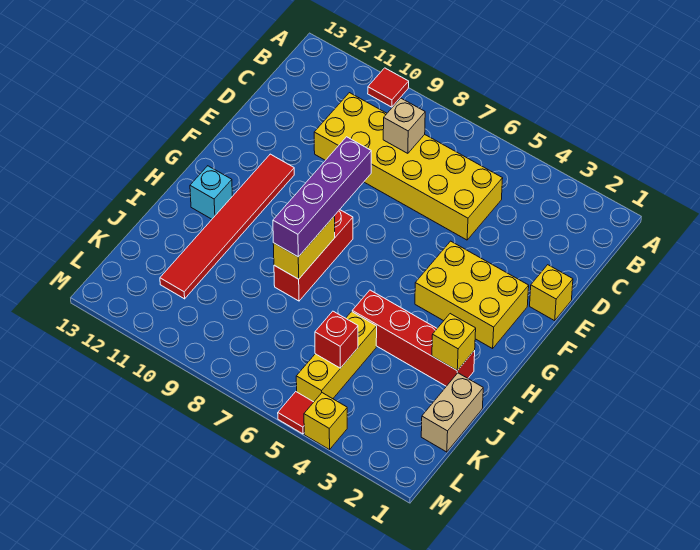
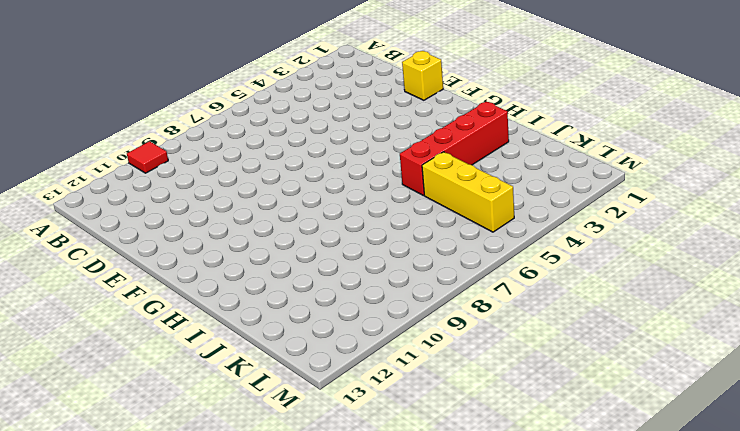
none -> yellow brick C5:D10 level 1
none -> yellow brick F2:G4 level 1
none -> red tile F11:K11 level 1

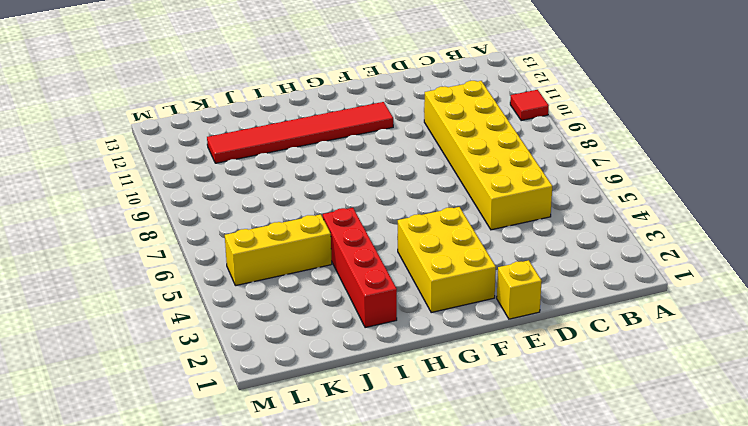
none -> red brick G8:I8 level 1
none -> cyan brick H12 level 1
none -> tan brick J1:K1 level 1

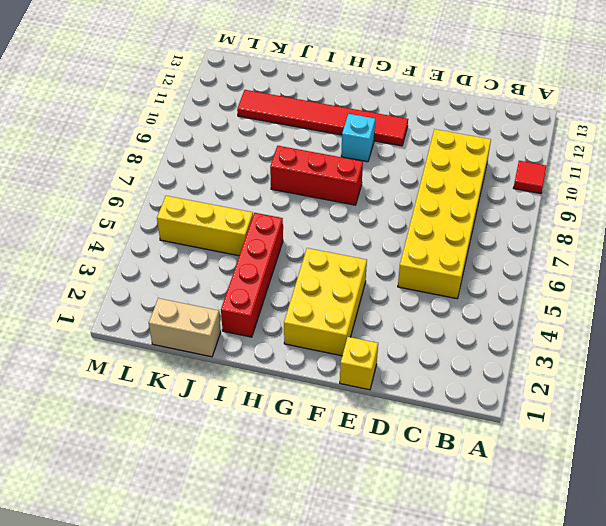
cyan brick G10 level 1 -> cyan brick H12 level 1
none -> yellow brick M4 level 1
none -> red tile M5 level 1
none -> tan brick C8 level 2

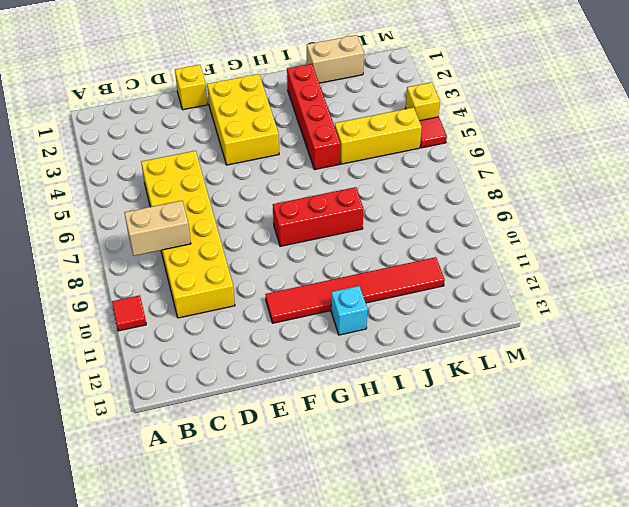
tan brick B8:C8 level 2 -> tan brick C8 level 2
none -> yellow brick H8:I8 level 2
none -> yellow brick I2 level 2
none -> red brick K5 level 2

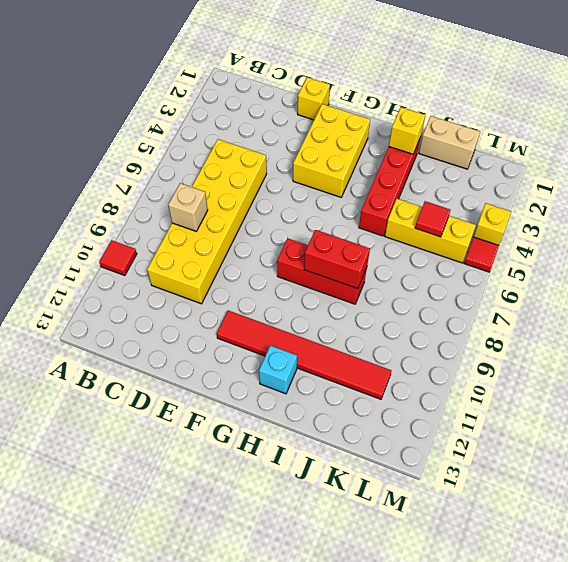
red brick H8:I8 level 2 -> yellow brick H8:I8 level 2
red tile K5 level 2 -> red brick K5 level 2
none -> purple brick F8:I8 level 3

